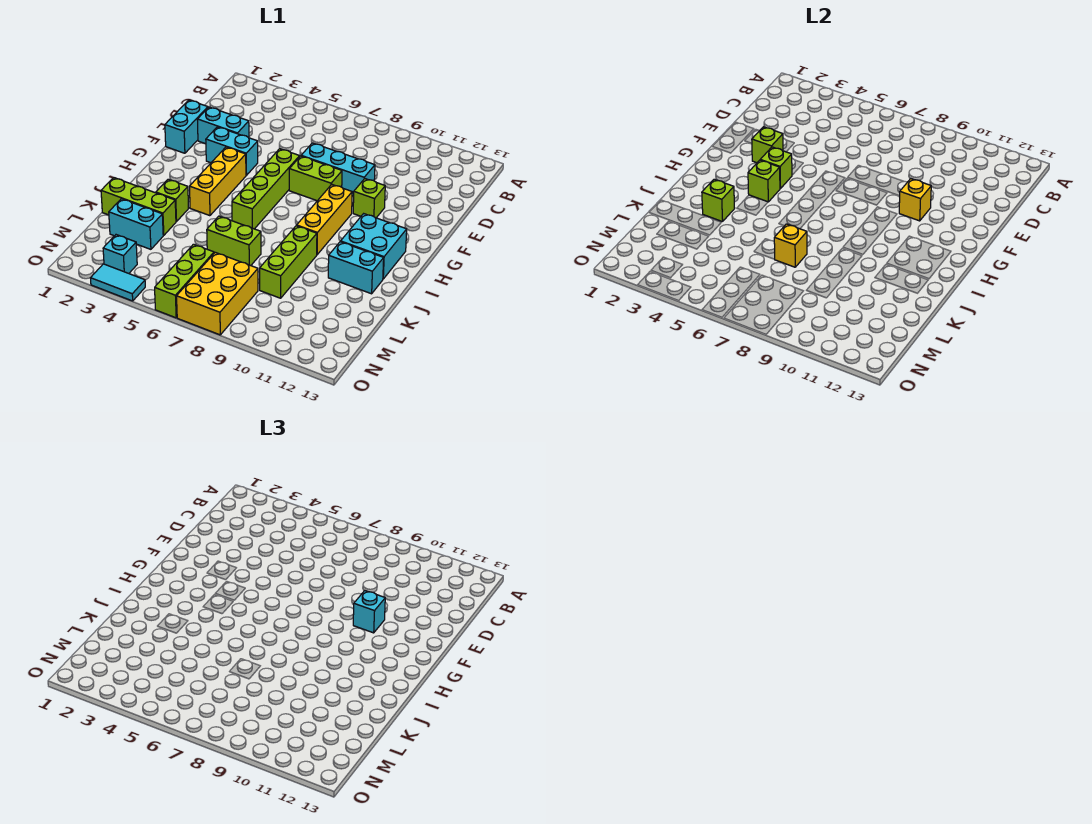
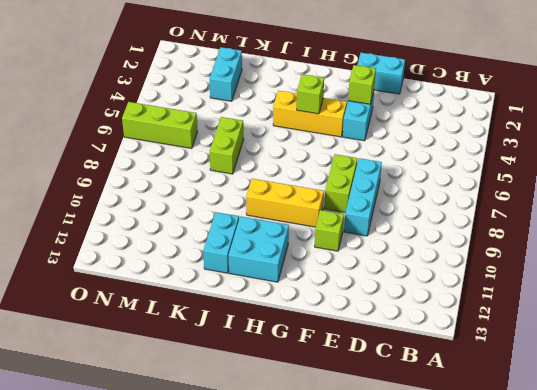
none -> cyan brick E2:E3 level 1
none -> lime brick F6:I6 level 1
none -> lime brick J3 level 1

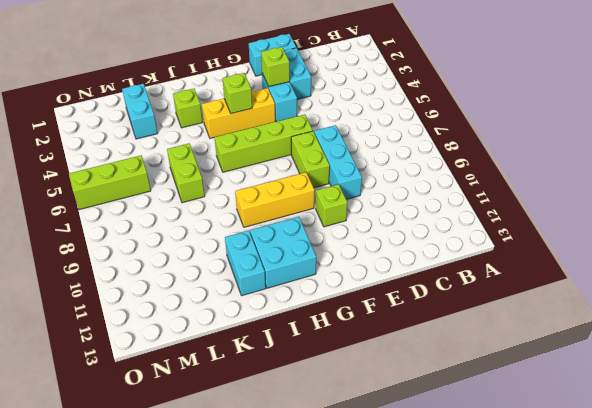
none -> lime brick J9:L9 level 1
none -> lime brick K1:K3 level 1
none -> yellow brick M7:O8 level 1

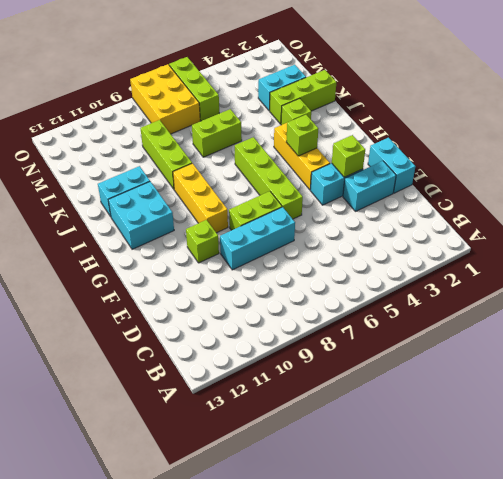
none -> cyan brick N3 level 1
none -> cyan tile O3:O4 level 1
none -> yellow brick F10 level 2

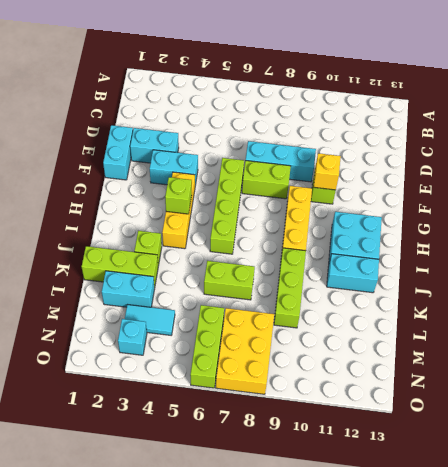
cyan tile M3:M4 level 1 -> cyan tile O3:O4 level 1
none -> lime brick F3 level 2
none -> lime brick G4 level 2
none -> lime brick J3 level 2

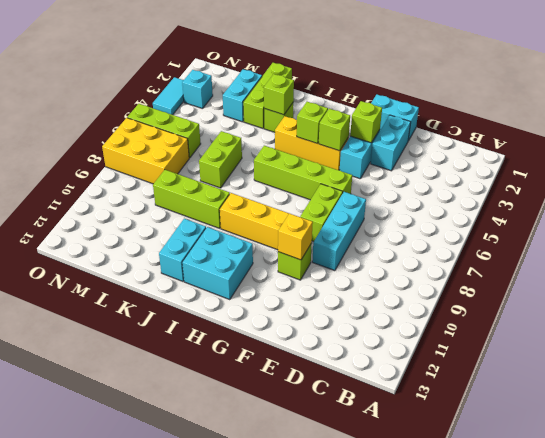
none -> yellow brick K7 level 2
none -> cyan brick F10 level 3

